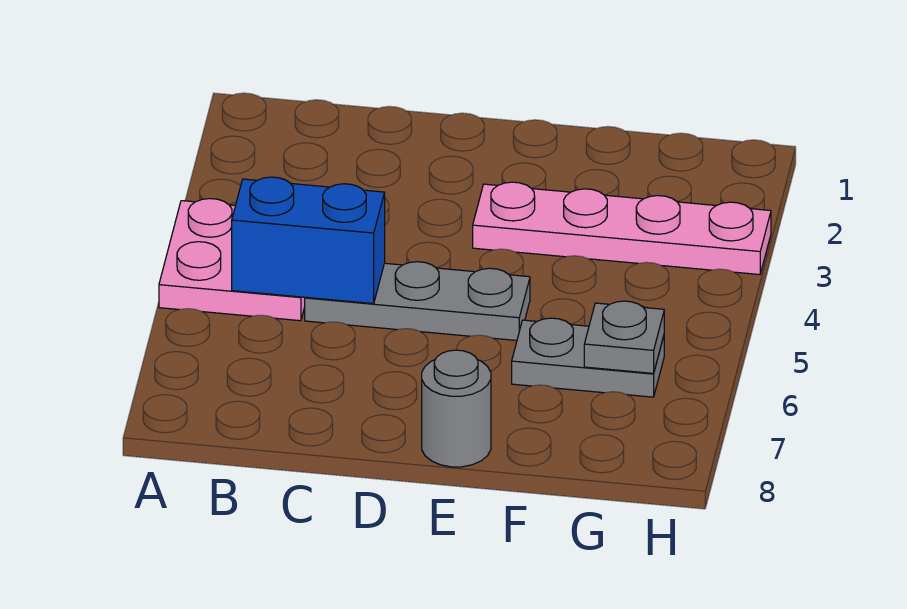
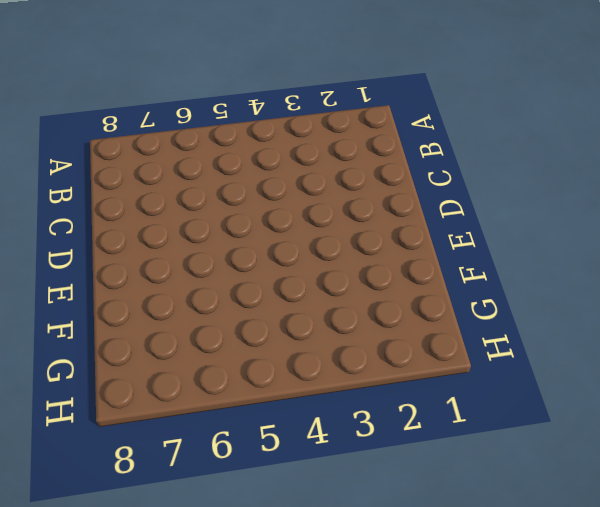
none -> pink plate A4:B5 level 1
none -> grey plate C5:E5 level 1

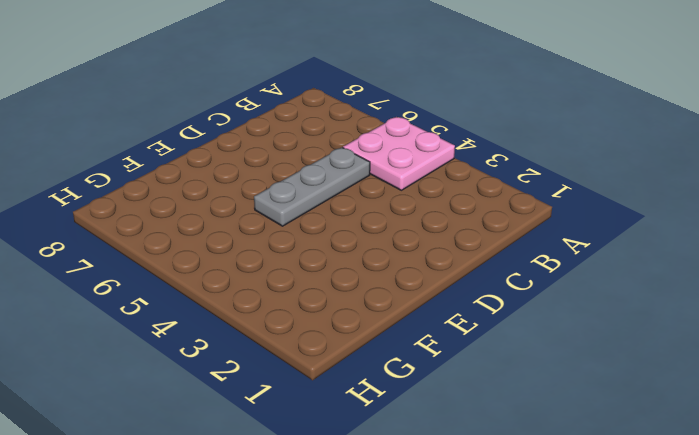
none -> pink plate E3:H3 level 1
none -> grey round brick E8 level 1

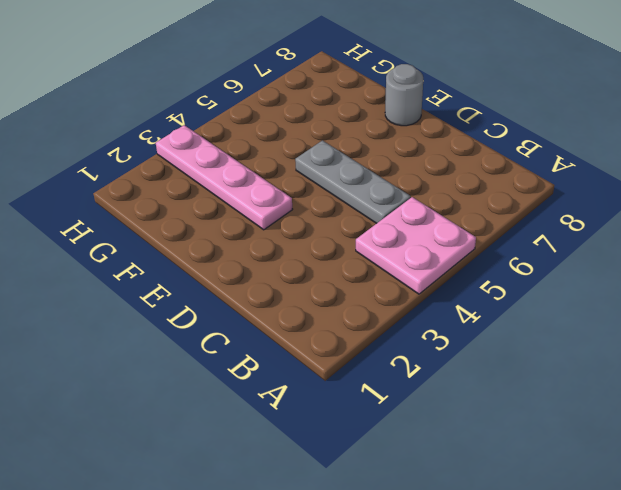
none -> grey plate F6:G6 level 1
none -> blue brick B5:C5 level 2

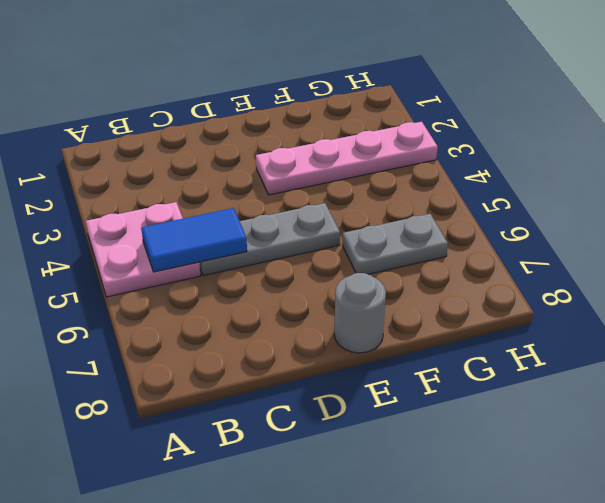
blue tile B5:C5 level 2 -> blue brick B5:C5 level 2
none -> grey plate G6 level 2

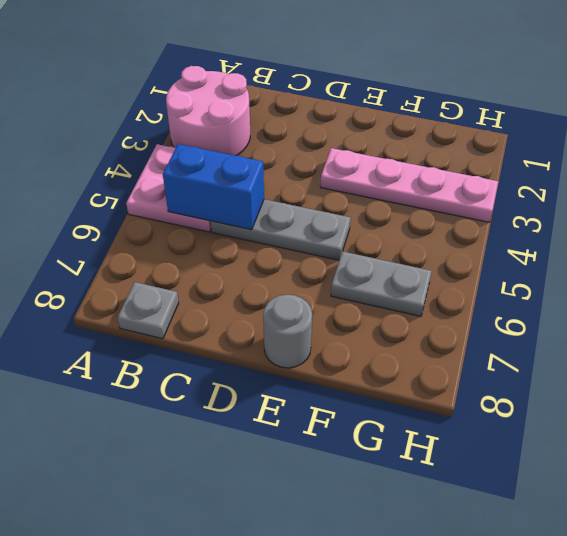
pink round brick A2:B3 level 1 -> none
grey plate B8 level 1 -> grey plate G6 level 2

